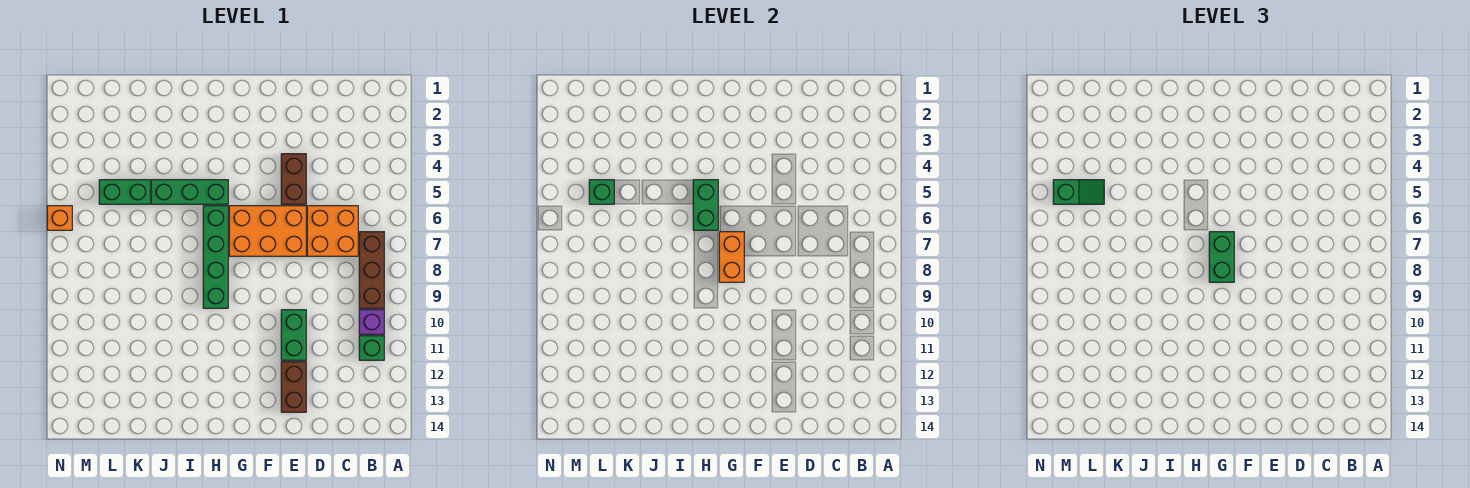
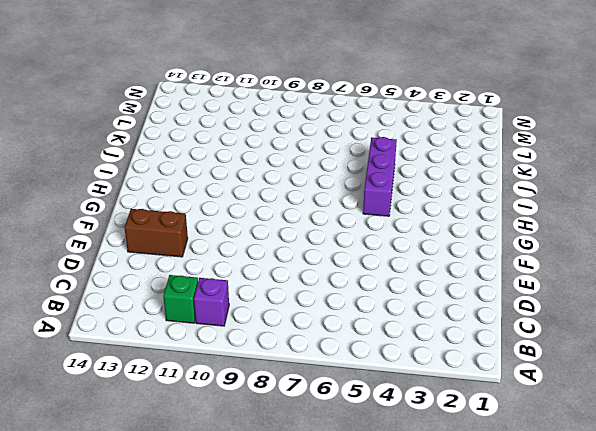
purple brick H5:J5 level 1 -> green brick H5:J5 level 1
none -> brown brick B7:B9 level 1
none -> orange brick C6:D7 level 1
none -> brown brick E4:E5 level 1

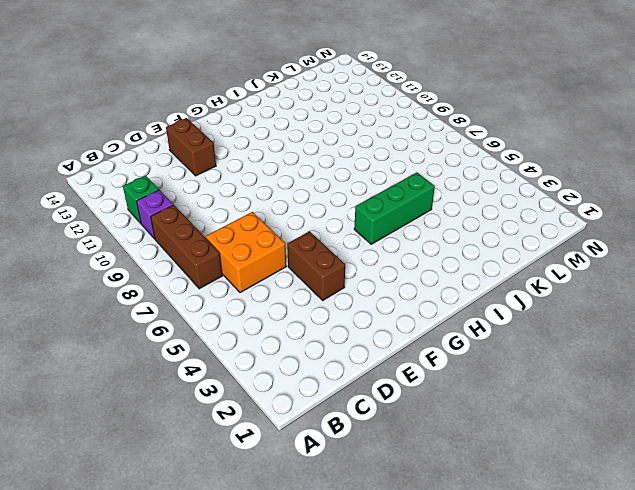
none -> orange brick E6:G7 level 1
none -> green brick E10:E11 level 1
none -> green brick H6:H9 level 1

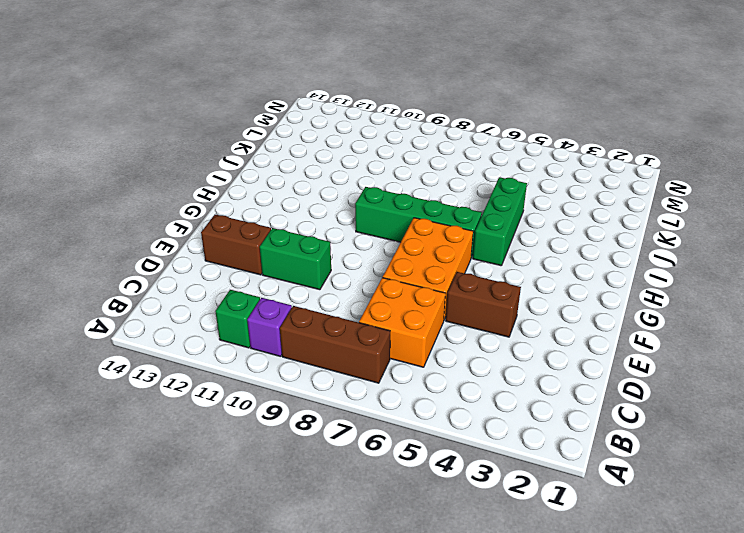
none -> green brick K5:L5 level 1
none -> orange brick N6 level 1
none -> orange brick G7:G8 level 2

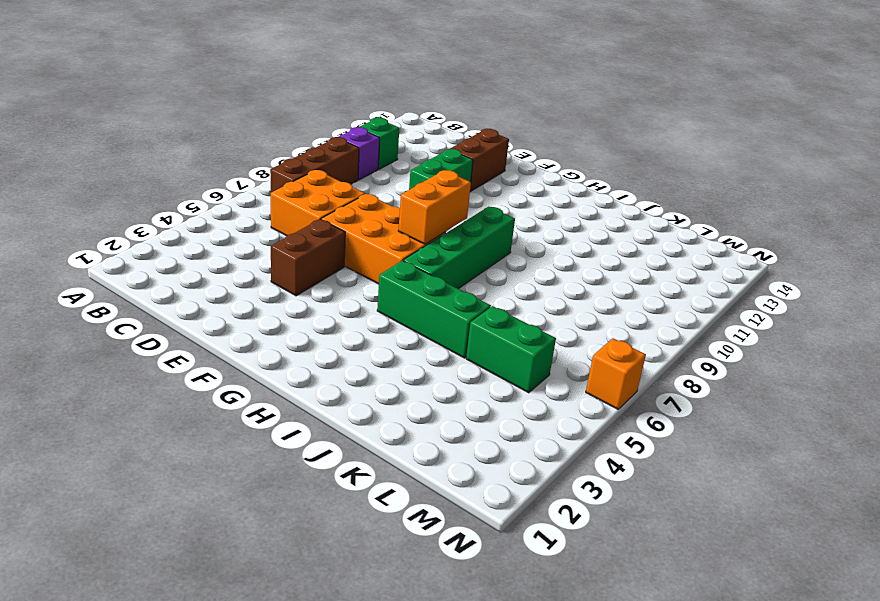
none -> green brick H5:H6 level 2
none -> green brick L5 level 2
none -> green brick G7:G8 level 3

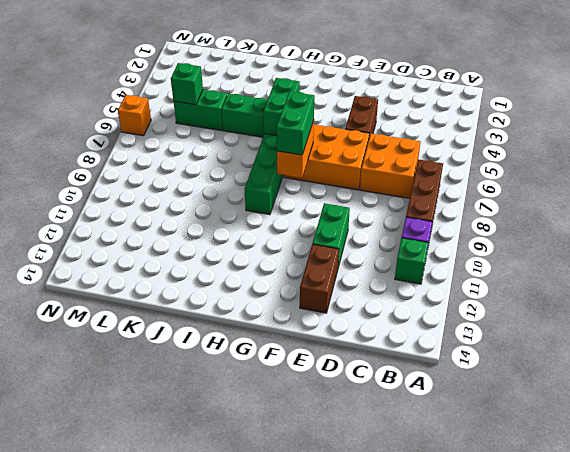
none -> green slope L5:M5 level 3 top M

